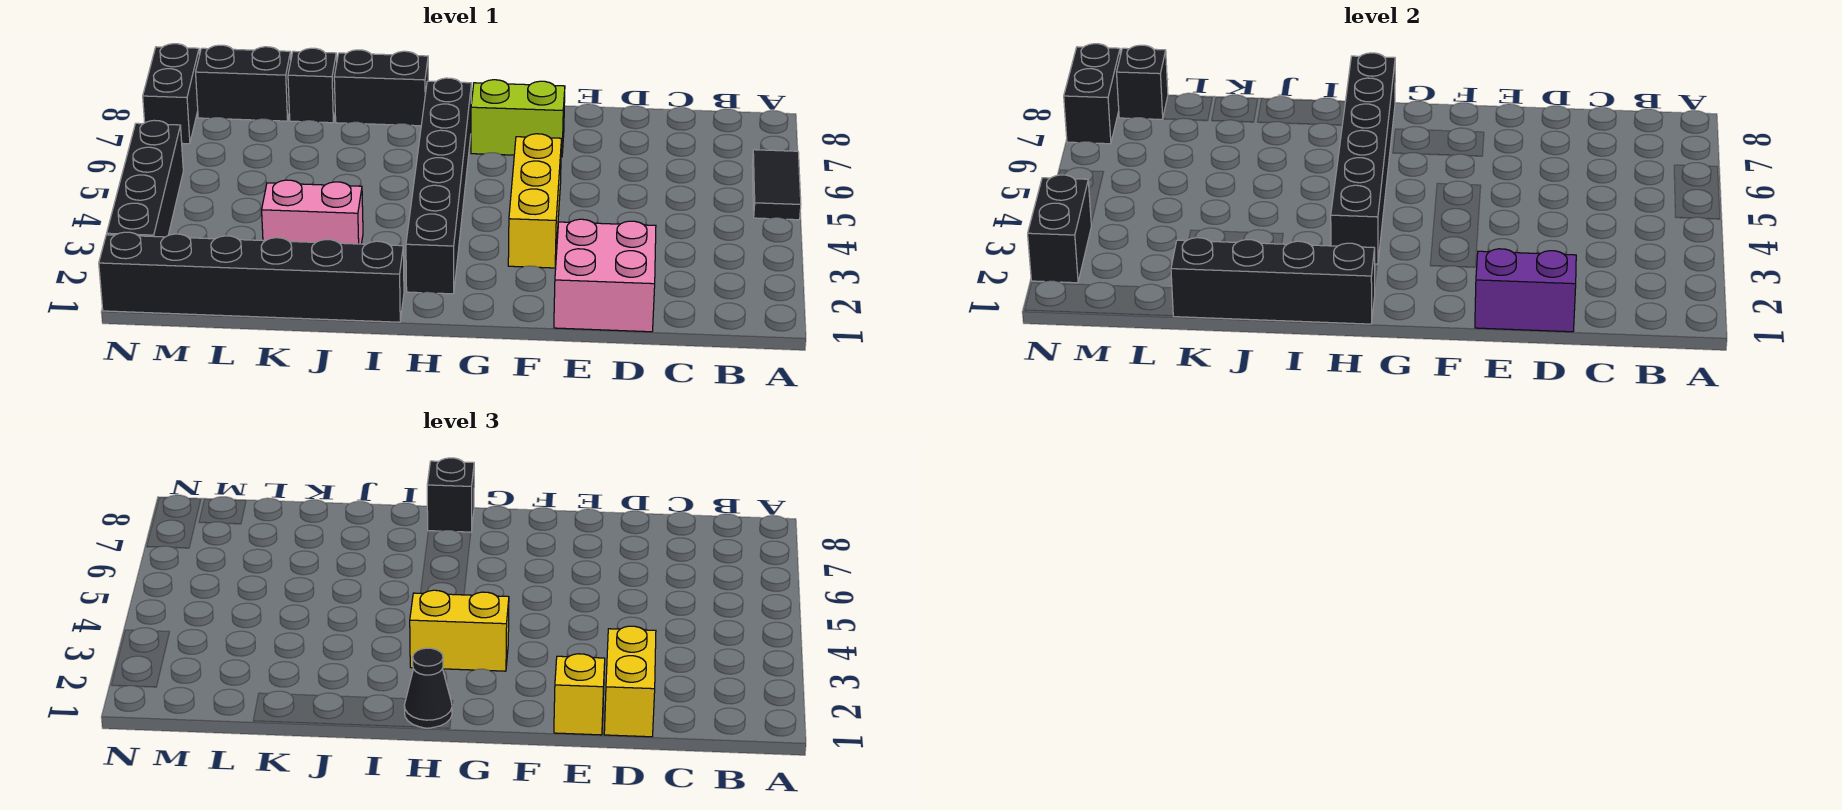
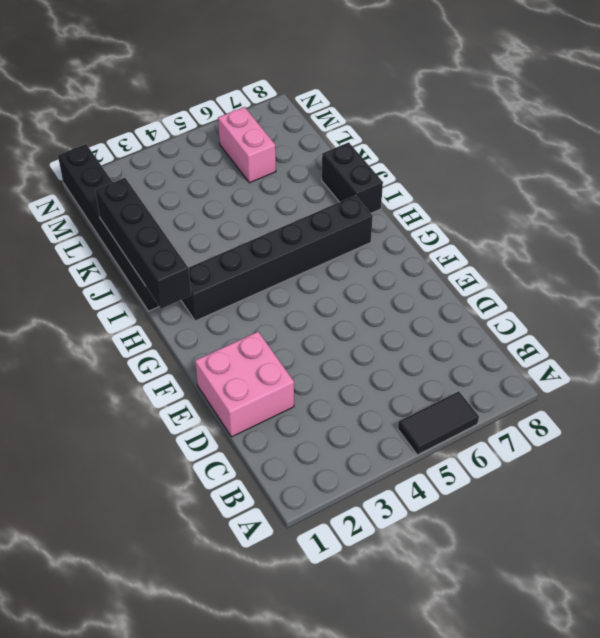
pink brick L6:M6 level 1 -> pink brick J3:K3 level 1
none -> yellow brick F3:F5 level 1
none -> lime brick F7:G7 level 1
none -> black brick K8 level 1

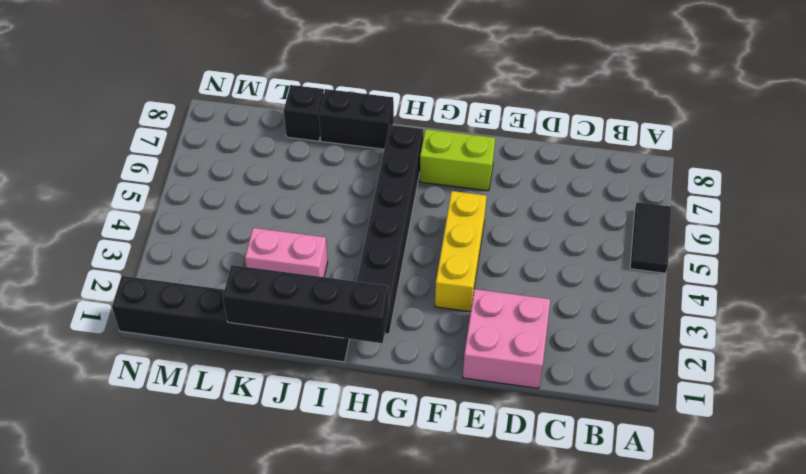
none -> black brick L8:M8 level 1
none -> black brick N2:N5 level 1
none -> black brick N7:N8 level 1

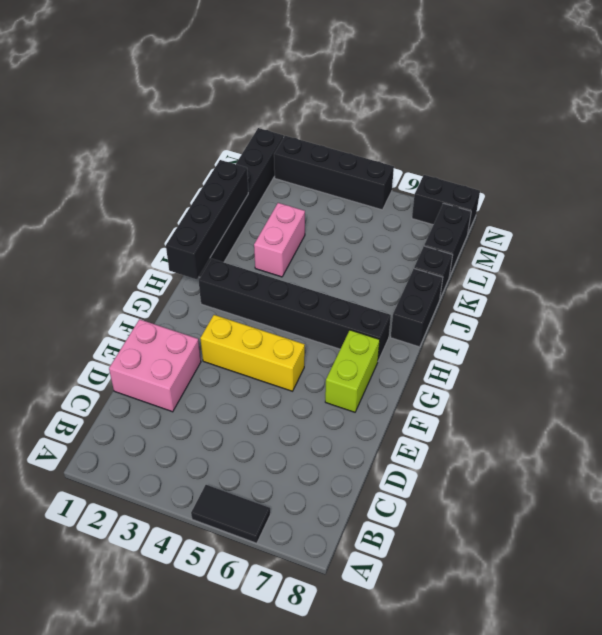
none -> purple brick D1:E1 level 2
none -> black brick H3:H8 level 2
none -> black brick M8 level 2

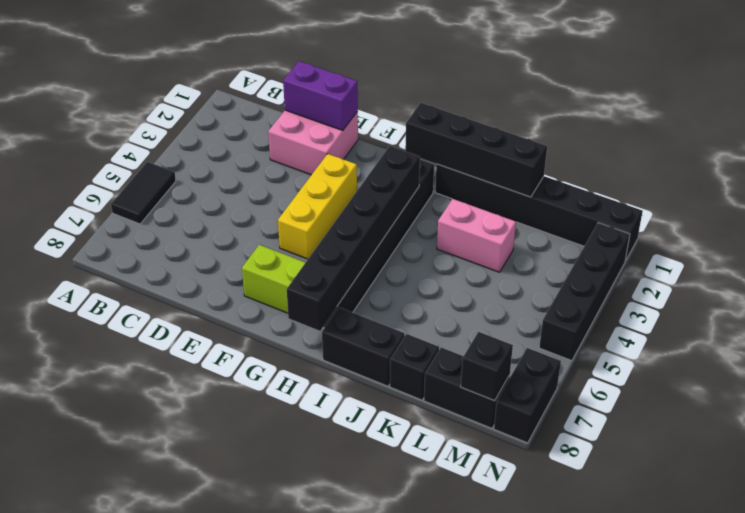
none -> black brick N2:N3 level 2
none -> black brick N7:N8 level 2
none -> yellow brick D1:D2 level 3

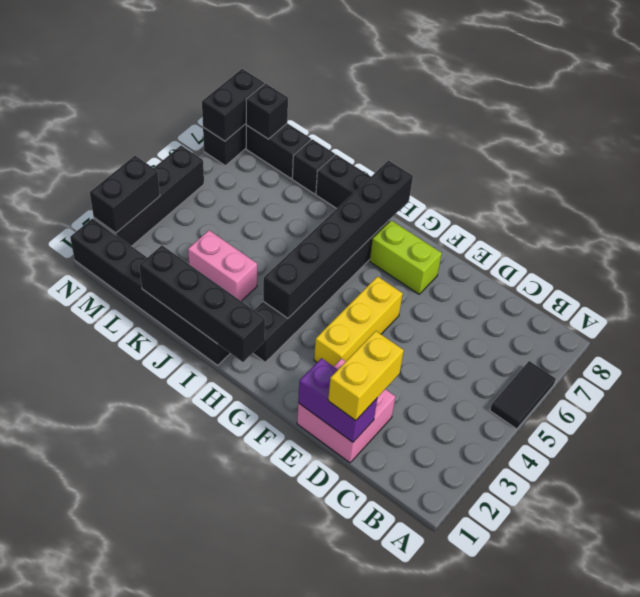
none -> yellow brick E1 level 3
none -> yellow brick G3:H3 level 3
none -> black cone H1 level 3

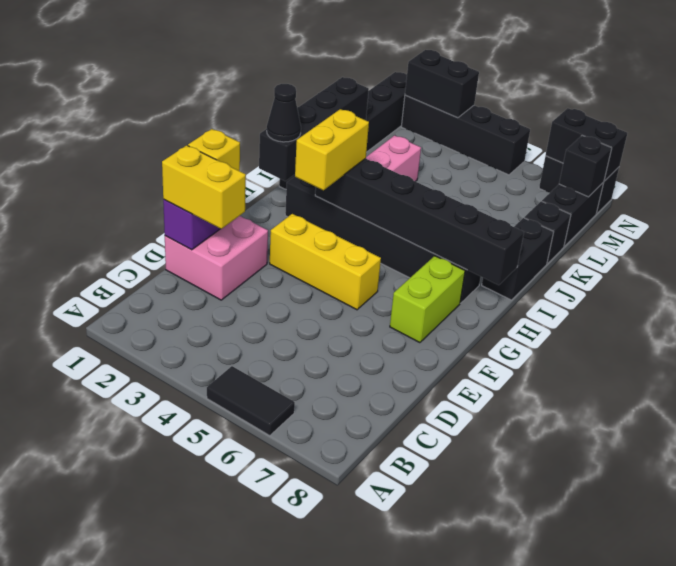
none -> black brick H8 level 3

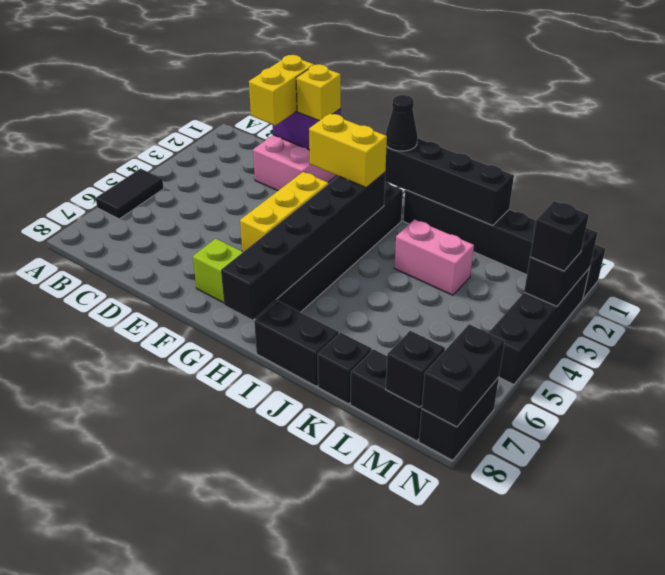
black brick N3 level 3 -> black brick H8 level 3

